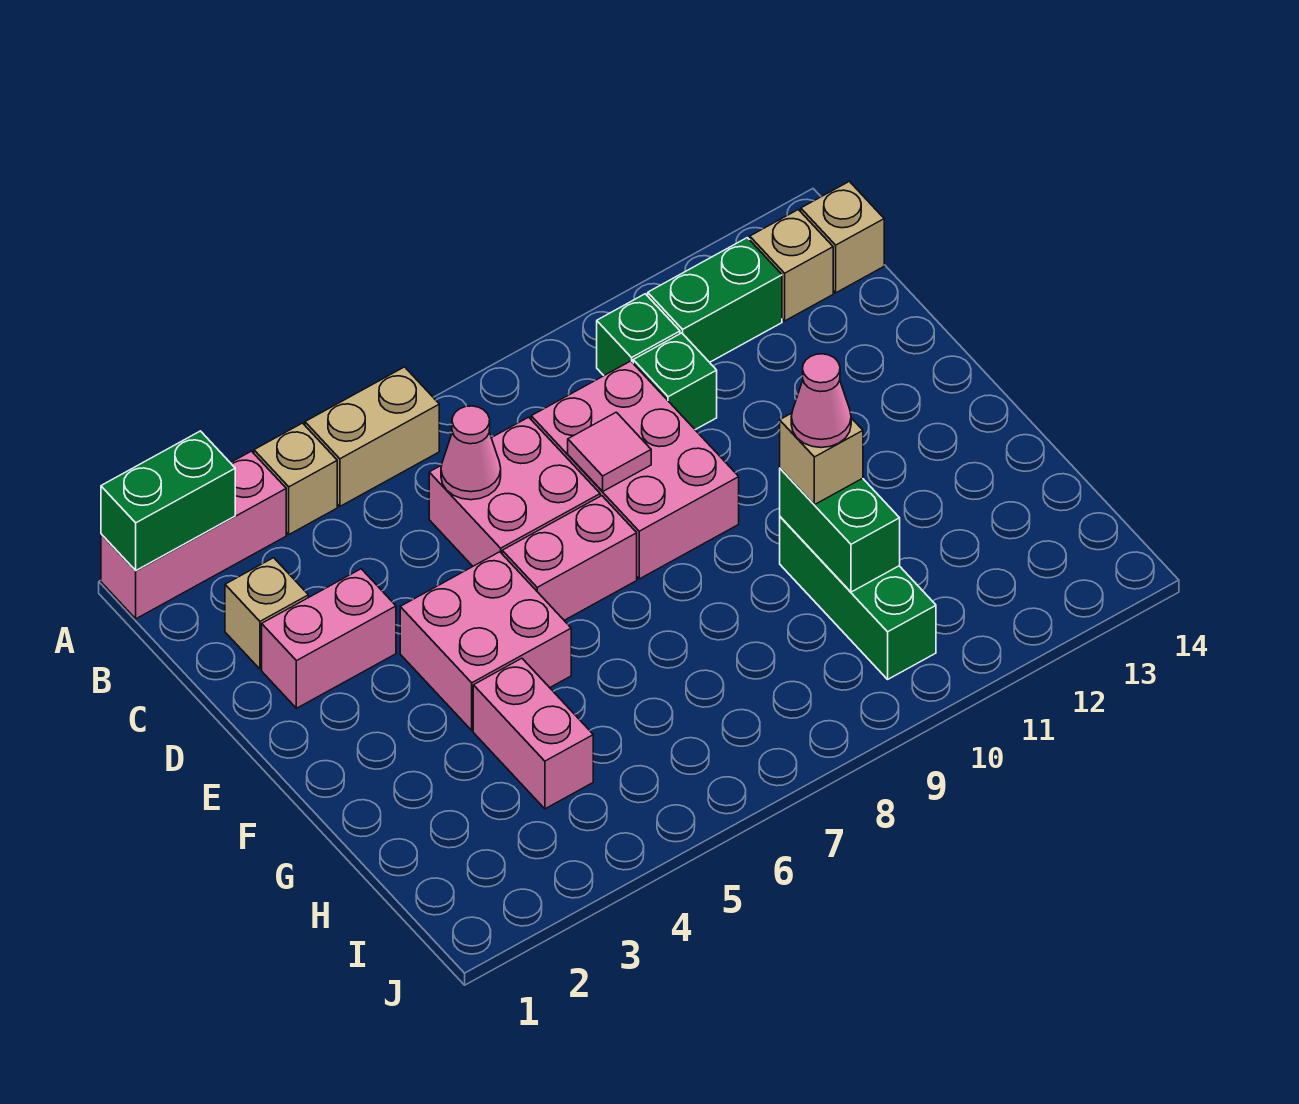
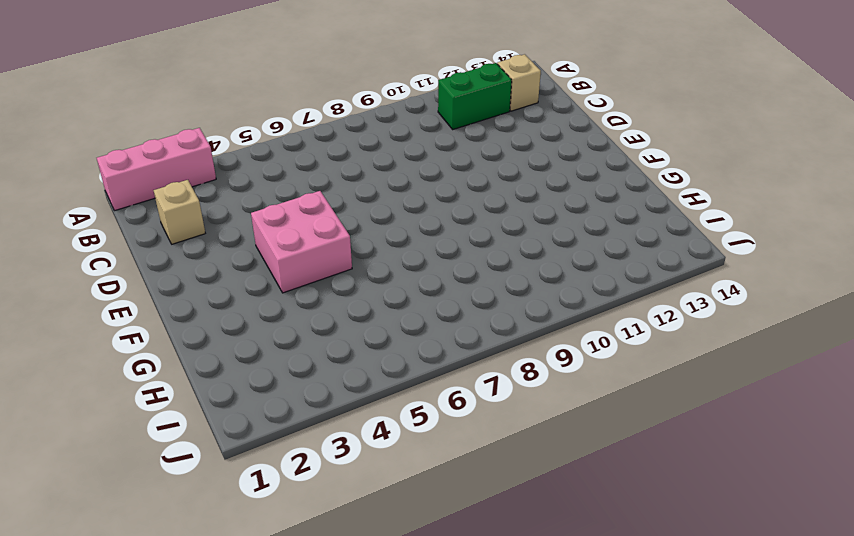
none -> tan brick A4 level 1
none -> tan brick A5:A6 level 1
none -> green brick B10 level 1

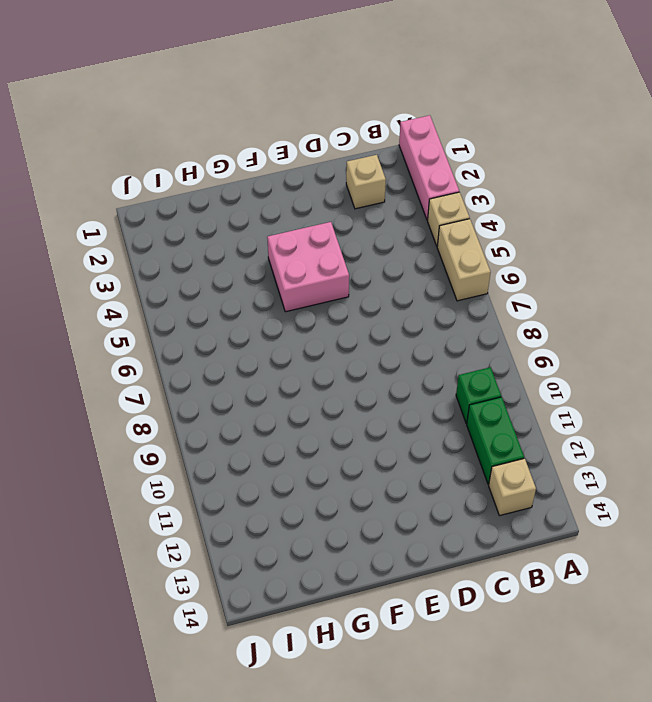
none -> tan brick B14 level 1
none -> pink brick C6:D7 level 1
none -> pink brick C8:E9 level 1

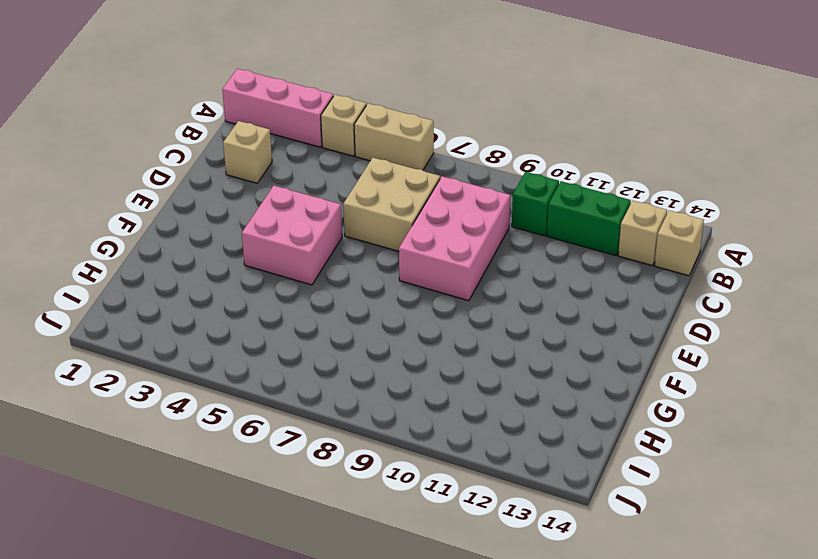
tan brick C6:D7 level 1 -> pink brick C6:D7 level 1
none -> green brick C10 level 1
none -> pink brick D2:D3 level 1
none -> pink brick E6:E7 level 1

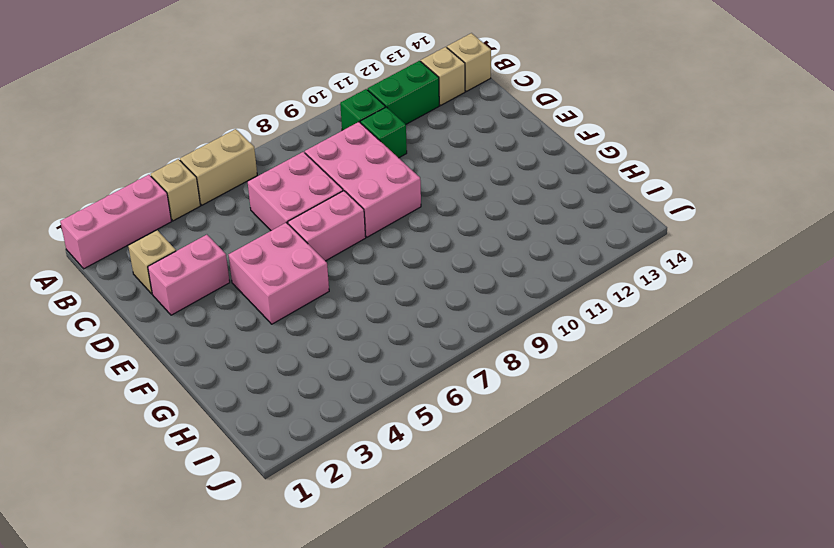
none -> pink brick G4:H4 level 1
none -> green brick G10:I10 level 1
none -> green brick A1:A2 level 2

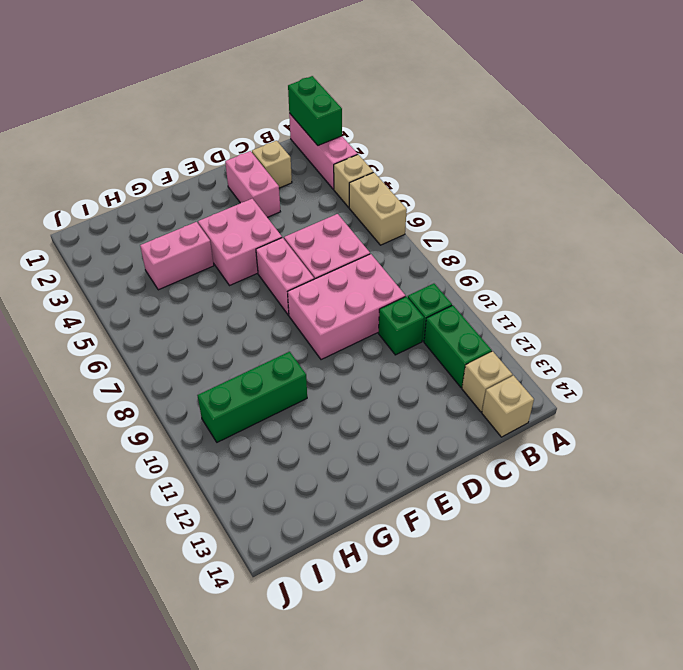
none -> pink cone C6 level 2
none -> pink tile D8 level 2
none -> green brick G10:H10 level 2

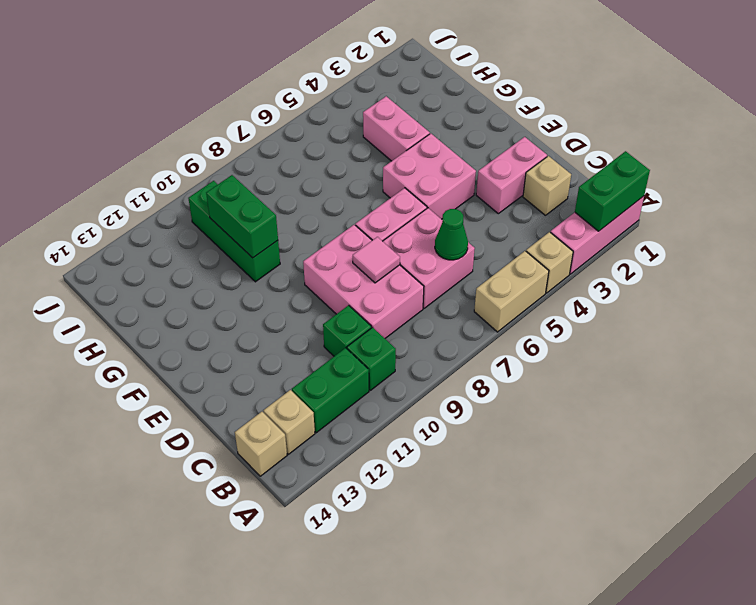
green cone C6 level 2 -> pink cone C6 level 2
none -> tan brick G10 level 3
none -> pink cone G10 level 4

